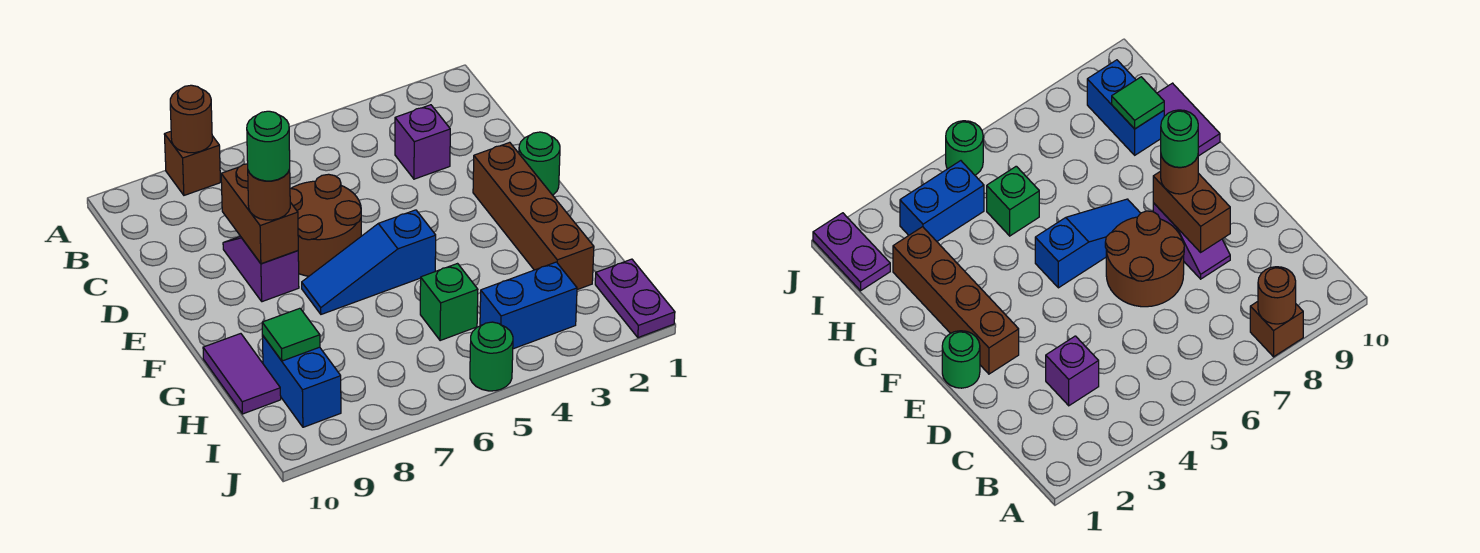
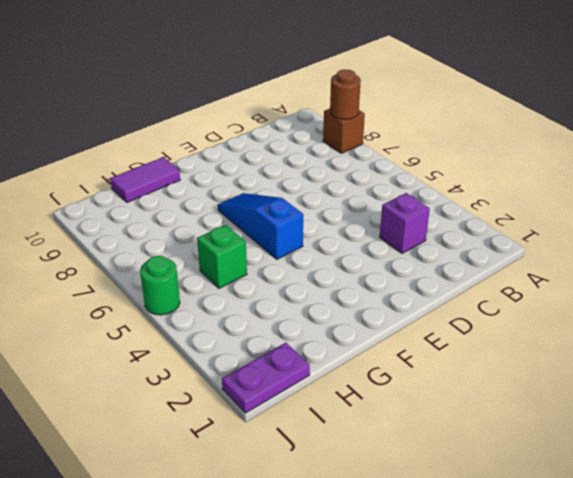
none -> brown round brick D6:E7 level 1
none -> purple slope D8:E8 level 1 top E
none -> green round brick E1 level 1

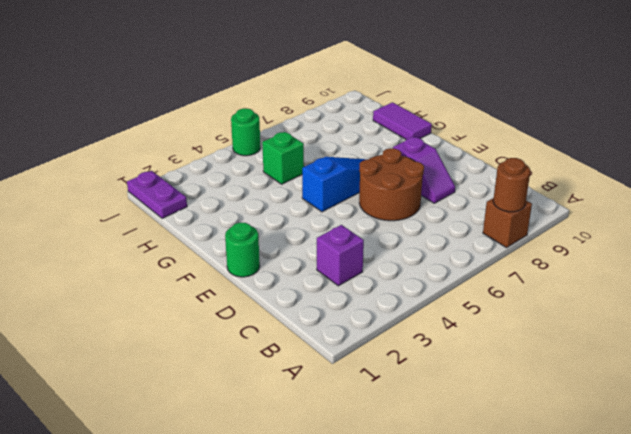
none -> brown brick E2:H2 level 1
none -> blue brick H9:I9 level 1
none -> blue brick I3:I4 level 1

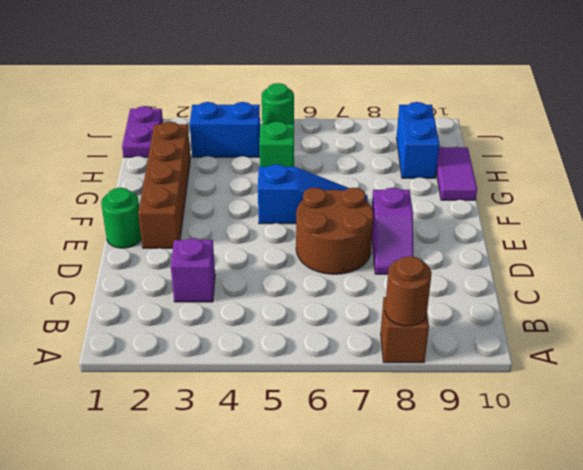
none -> brown brick D8:E8 level 2
none -> green tile H9 level 2
none -> brown round brick E8 level 3

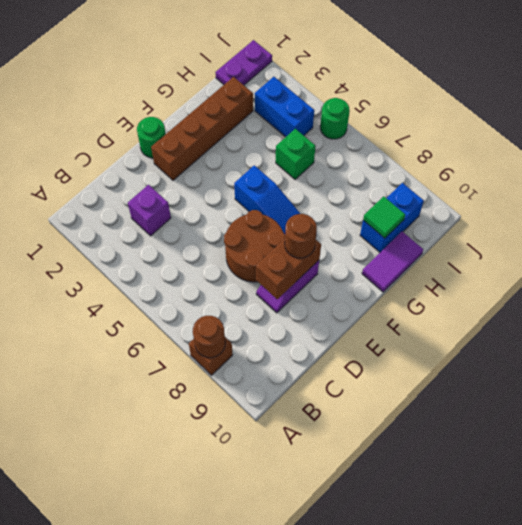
none -> green round brick E8 level 4

